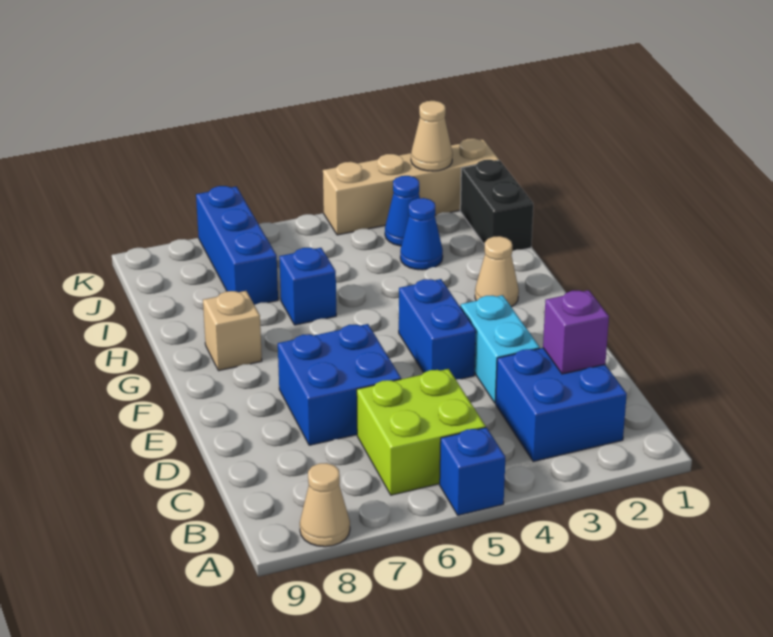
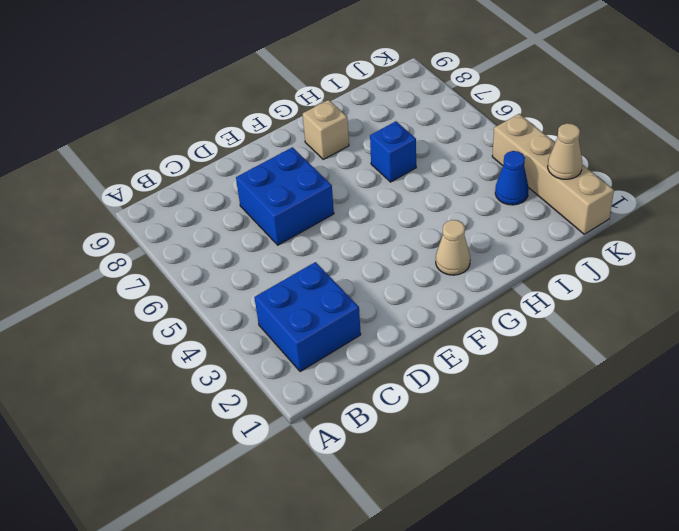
none -> blue brick A5 level 1
none -> tan cone A8 level 1
none -> lime brick B5:C6 level 1

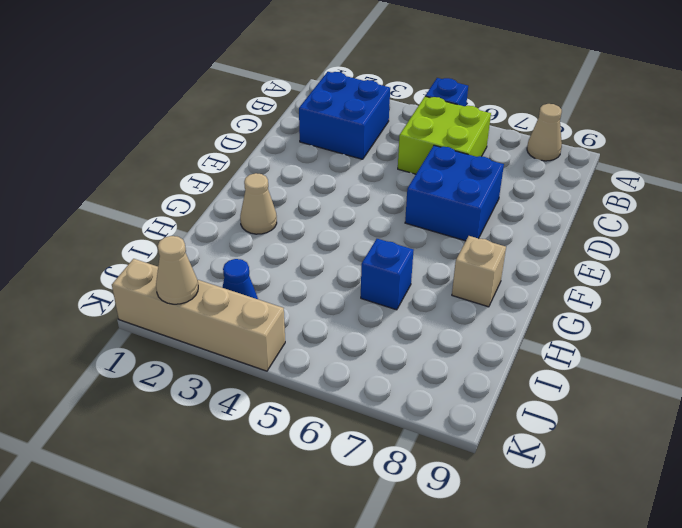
none -> cyan brick D3:E3 level 1
none -> blue brick E4:F4 level 1
none -> black brick I1:J1 level 1

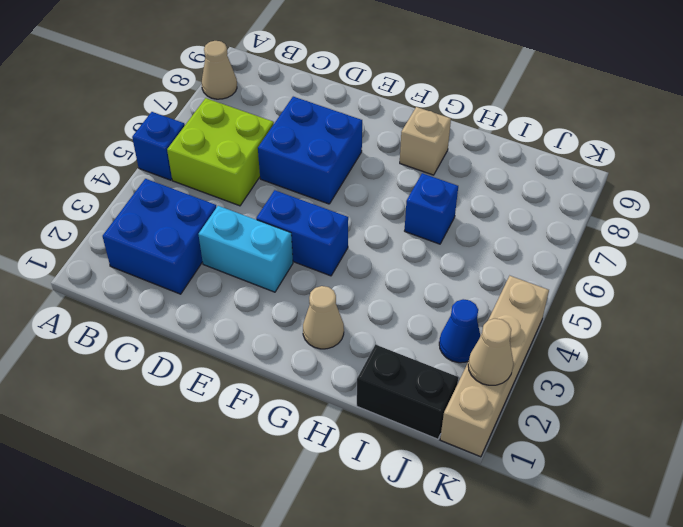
none -> blue cone I3 level 1
none -> blue brick I7:K7 level 1
none -> purple brick C2 level 2

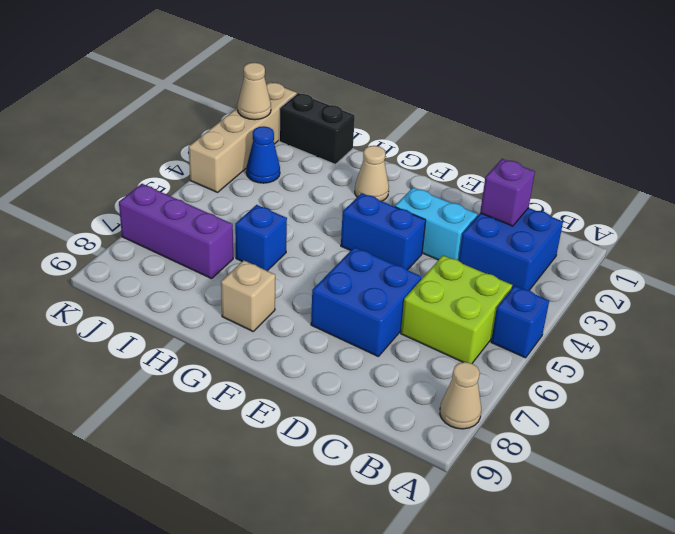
purple brick I7:K7 level 1 -> blue brick I7:K7 level 1
none -> blue cone I3 level 1

